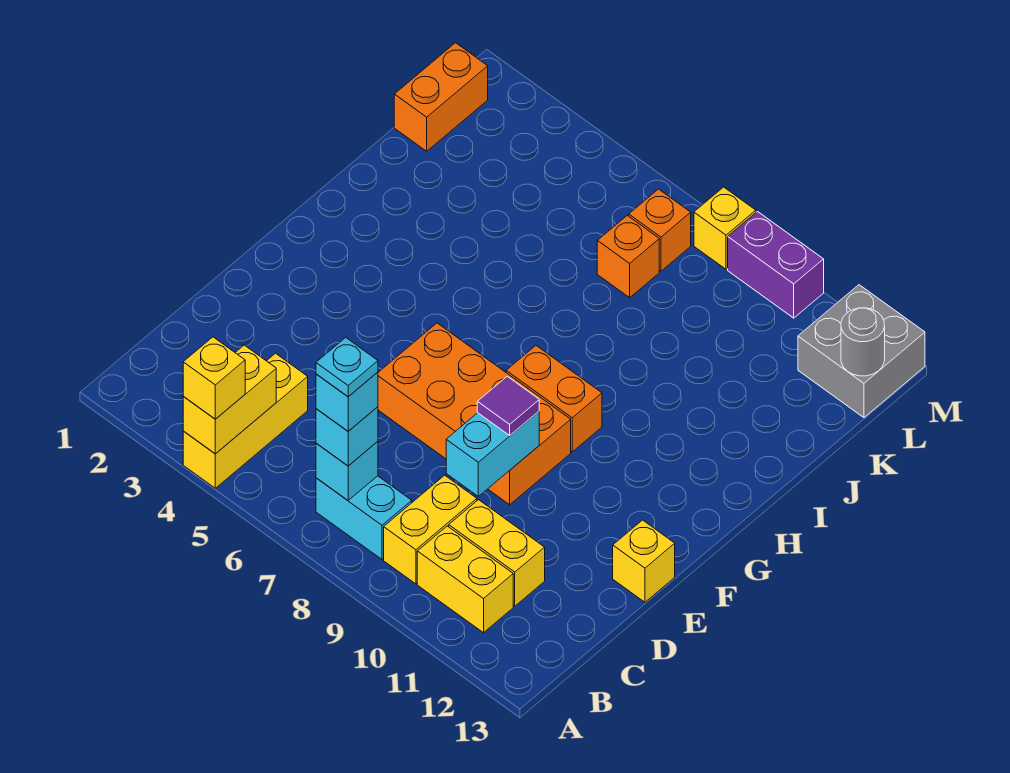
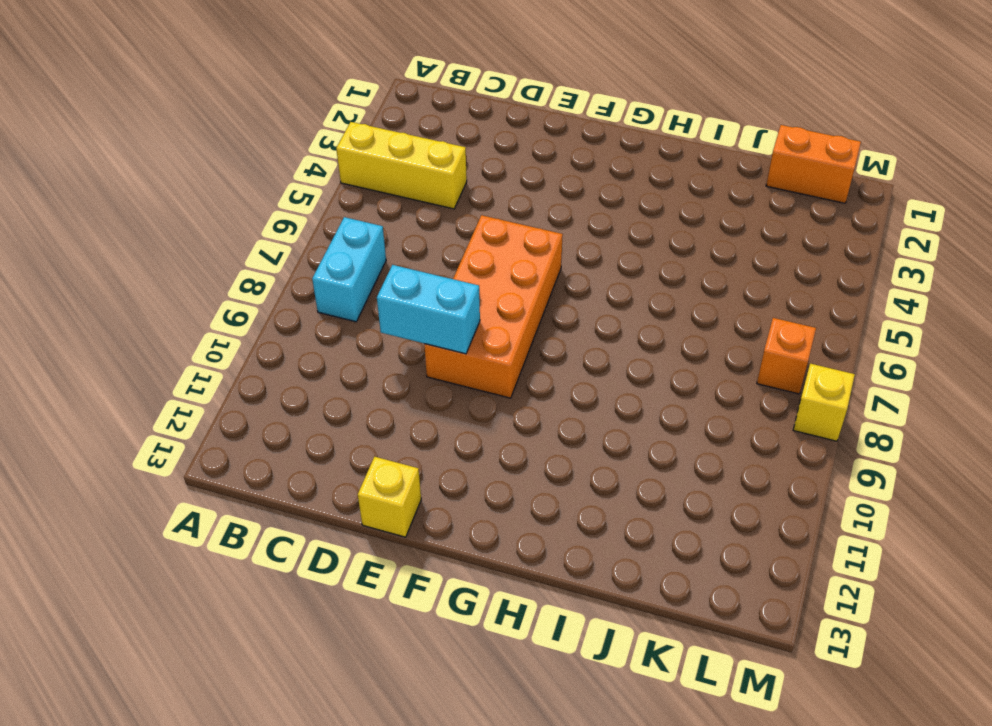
none -> yellow brick B9:C9 level 1
none -> yellow brick B10:B11 level 1
none -> yellow brick C10:C11 level 1

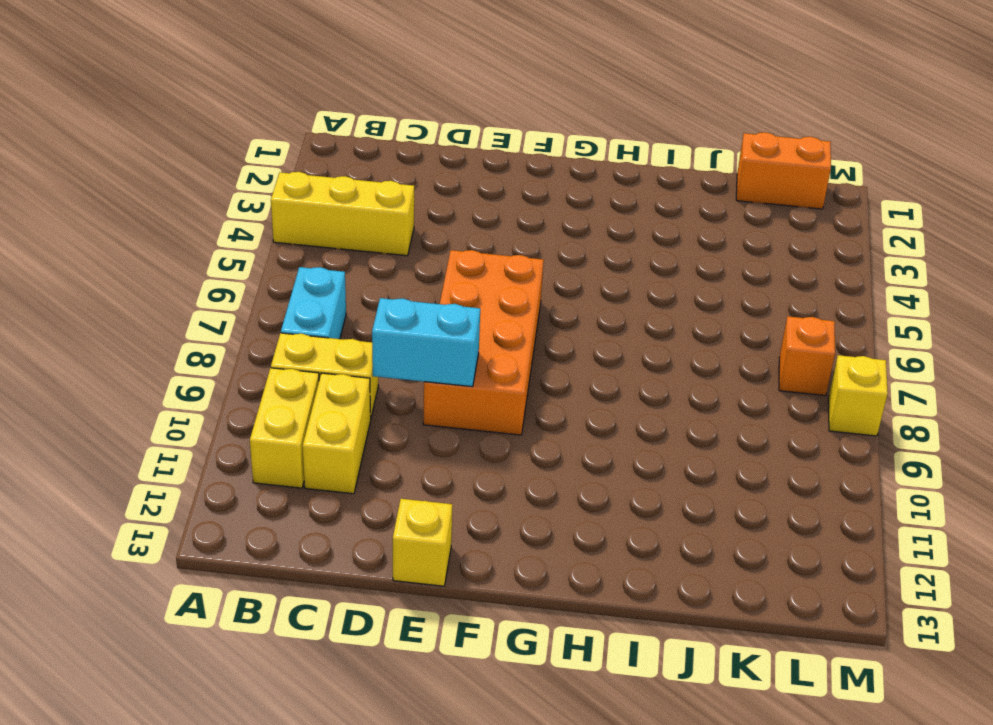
none -> orange brick G8:G9 level 1
none -> orange brick K7 level 1
none -> grey brick L12:M13 level 1

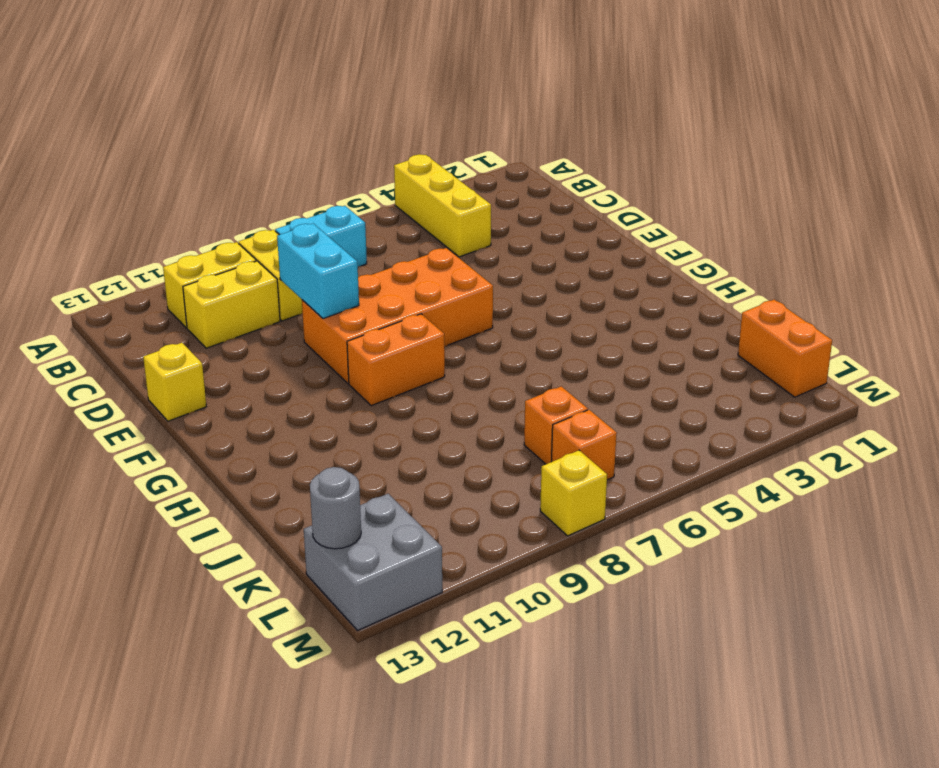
none -> purple brick M9:M10 level 1
none -> yellow brick A4:B4 level 2
none -> cyan brick B7 level 2

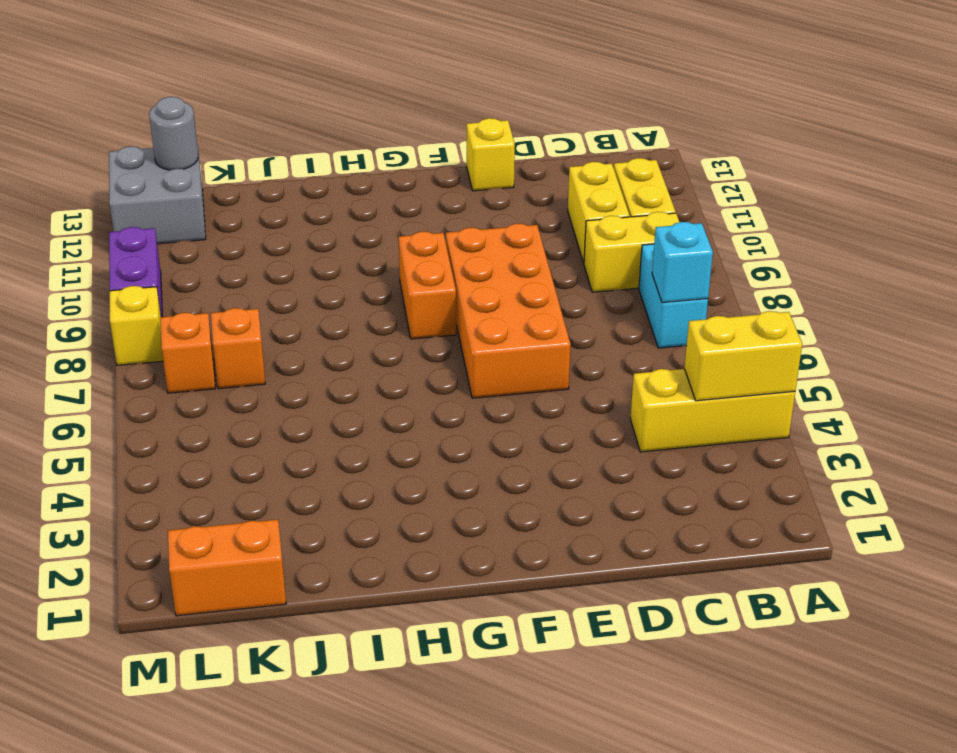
none -> cyan brick D9:E9 level 2
none -> yellow brick A4 level 3
none -> cyan brick B7 level 3

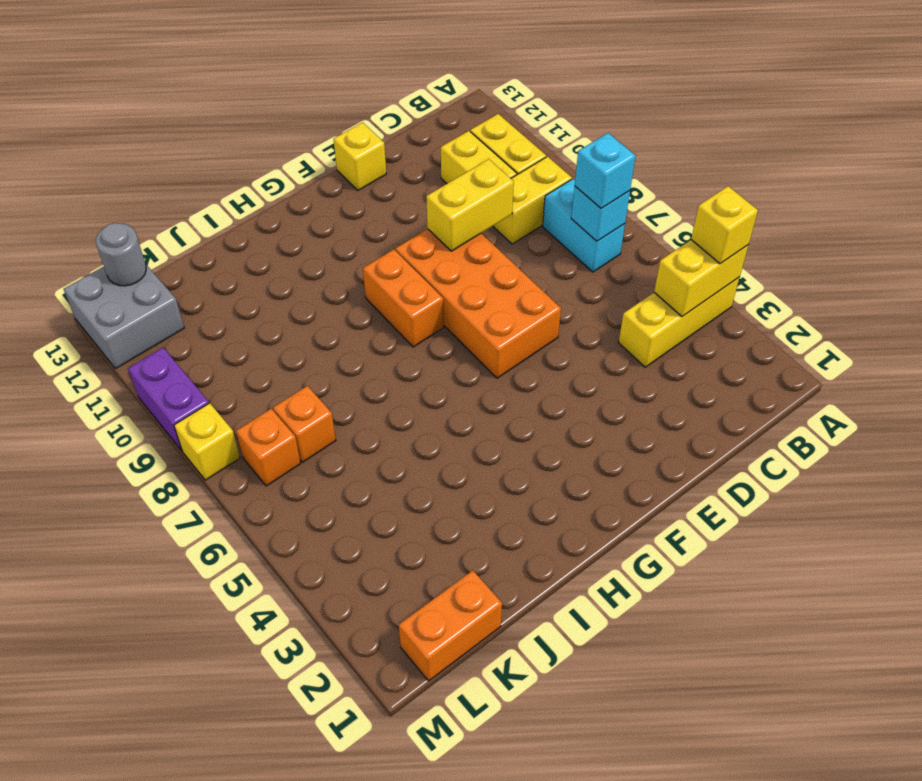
yellow brick D9:E9 level 2 -> cyan brick D9:E9 level 2
none -> purple tile E9 level 3
none -> cyan brick B7 level 4
none -> cyan plate B7 level 5

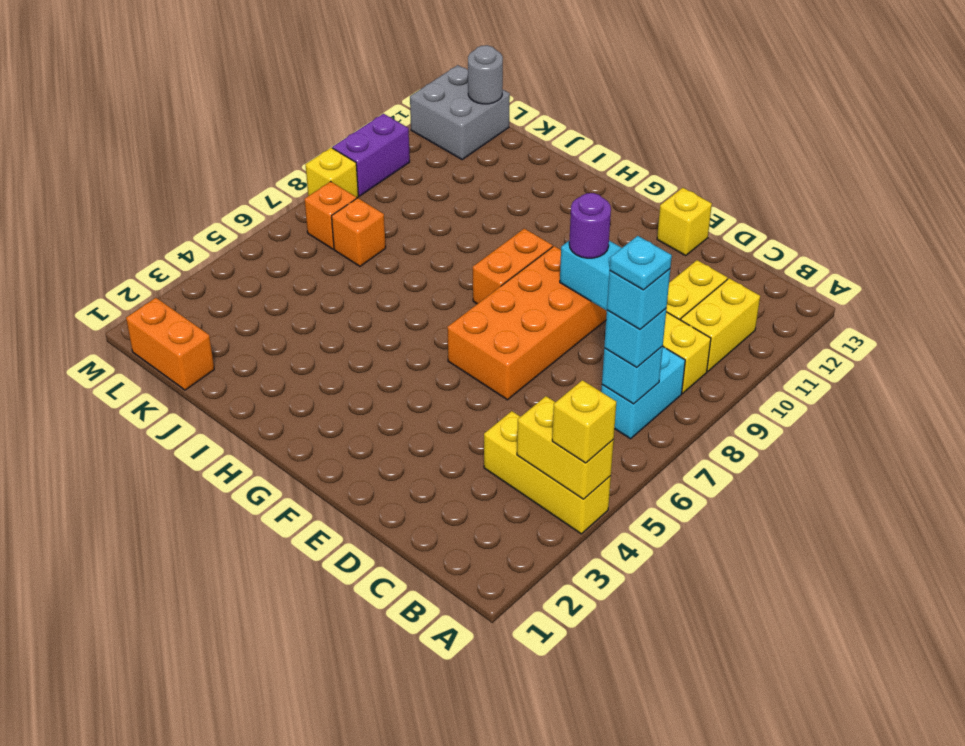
purple round brick E9 level 3 -> purple tile E9 level 3

